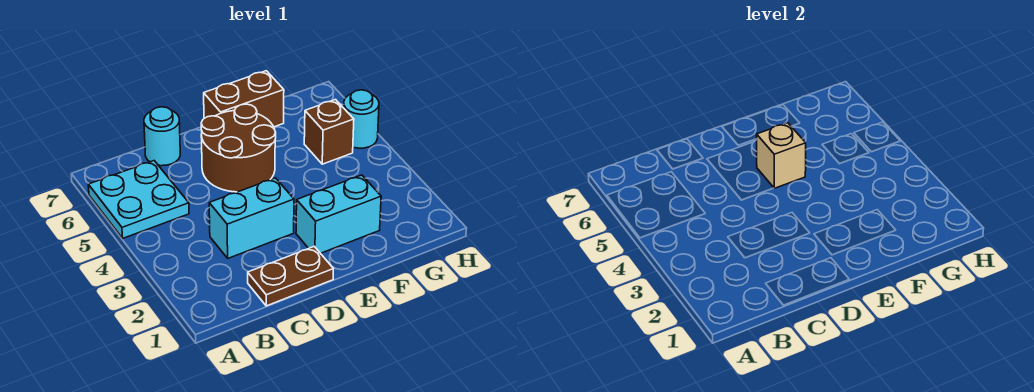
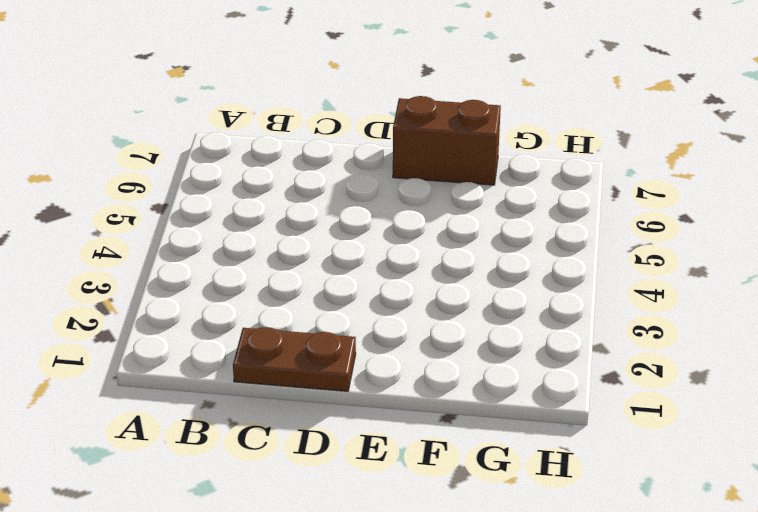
none -> cyan plate A5:B6 level 1
none -> cyan brick C3:D3 level 1

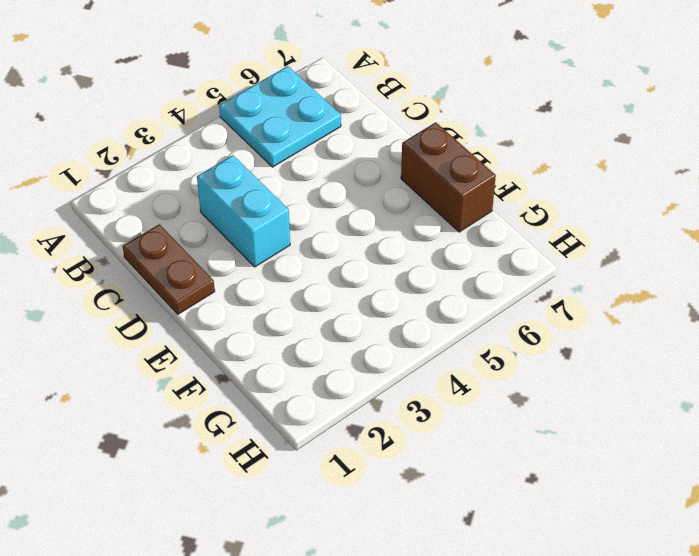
none -> cyan round brick C7 level 1
none -> brown round brick D5:E6 level 1

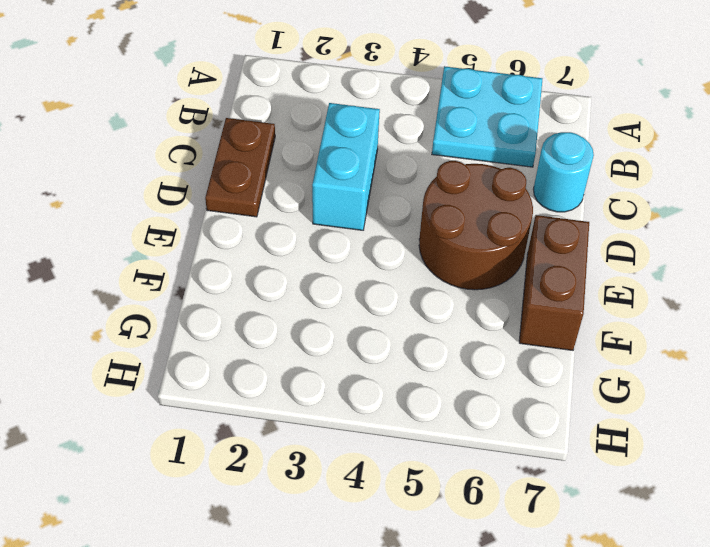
none -> cyan brick E2:F2 level 1
none -> brown brick G5 level 1

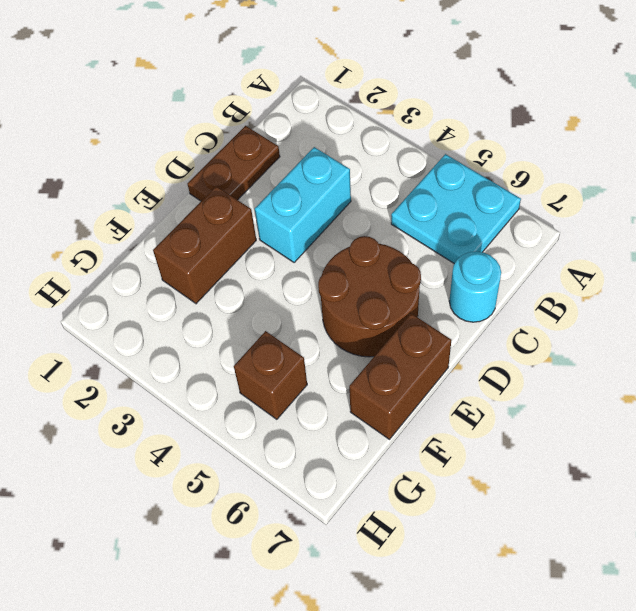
brown brick E2:F2 level 1 -> cyan brick E2:F2 level 1
none -> cyan round brick H5 level 1
none -> tan brick E5 level 2

